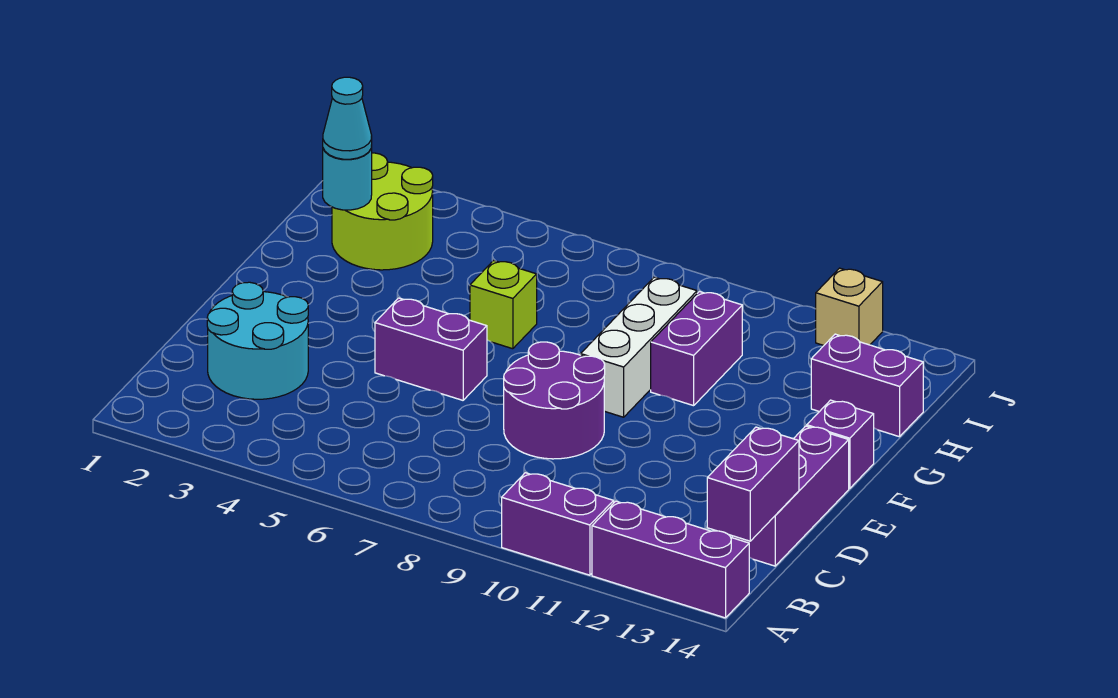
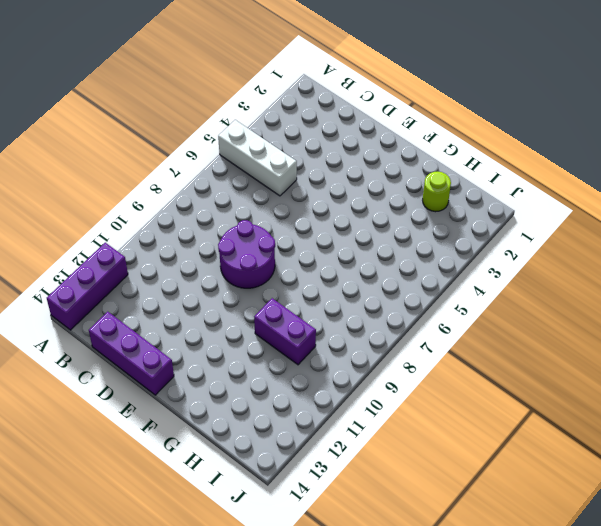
white brick A5:C5 level 1 -> white brick F9:H9 level 1
lime round brick H2 level 1 -> lime round brick H2:I3 level 1
none -> purple brick A10:A11 level 1
none -> cyan round brick C2:D3 level 1
none -> purple brick E5:E6 level 1

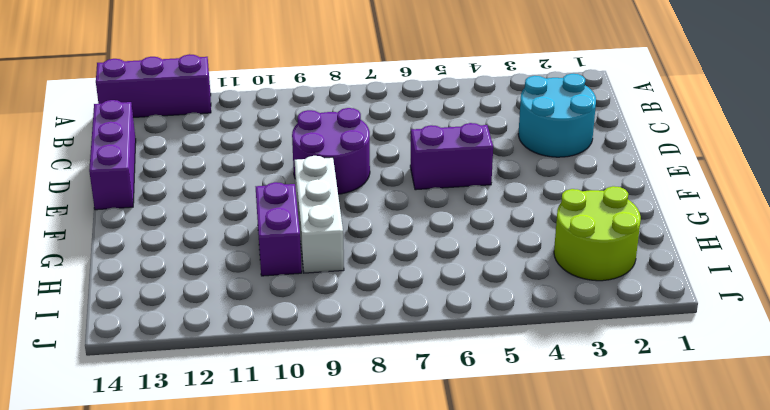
none -> purple brick A10:A11 level 1
none -> purple brick F14 level 1
none -> lime brick G6 level 1

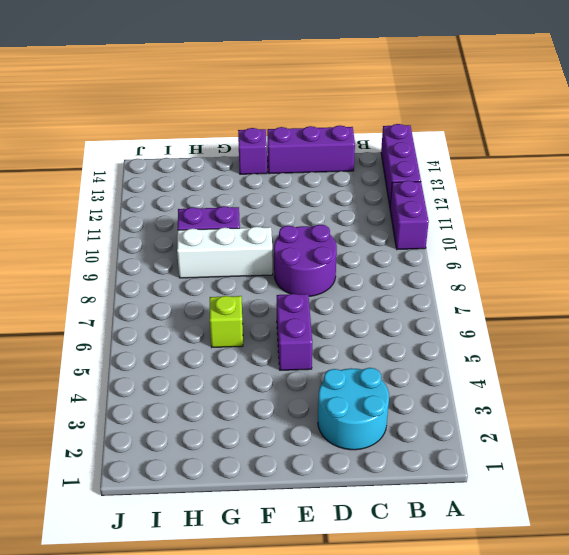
none -> lime round brick H2:I3 level 1
none -> purple brick H13:H14 level 1
none -> tan brick J12 level 1

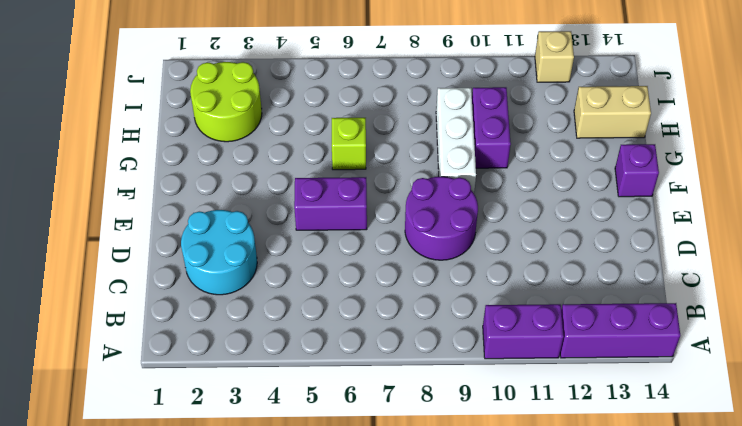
tan brick H13:H14 level 1 -> purple brick H13:H14 level 1
none -> purple brick C14:E14 level 1
none -> purple brick B14:C14 level 2
none -> cyan round brick H2 level 2

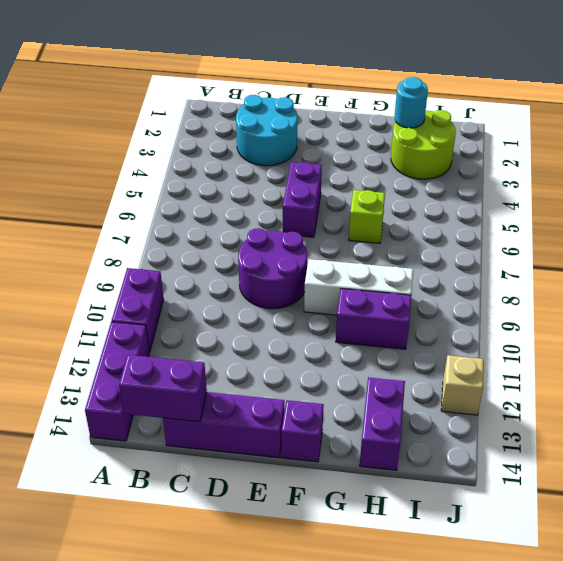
none -> cyan cone H2 level 3

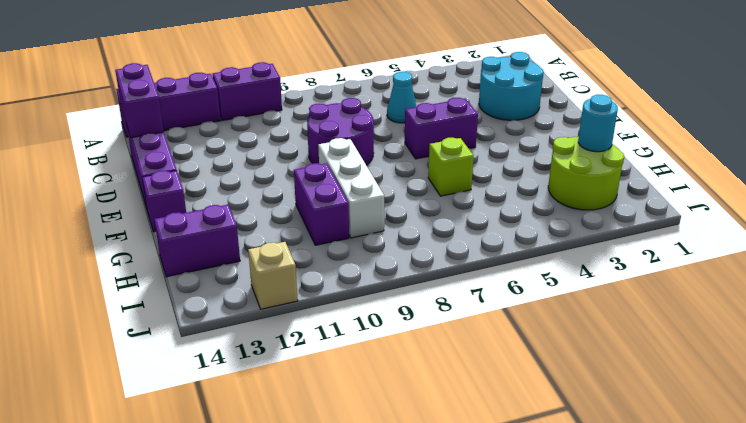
cyan cone C6 level 1 -> cyan cone H2 level 3

